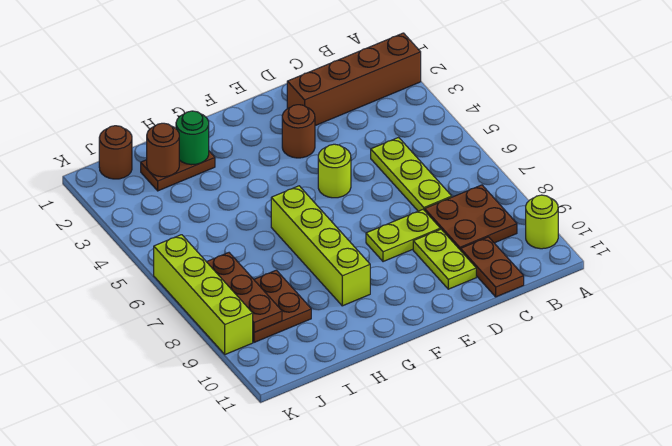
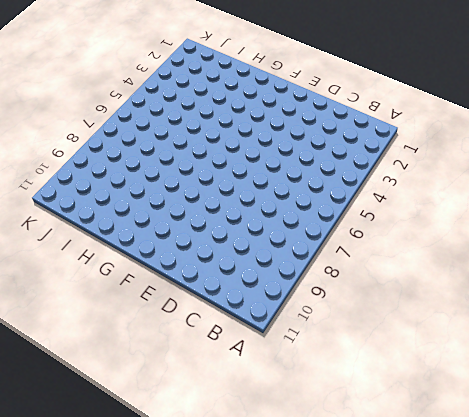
none -> brown brick A2:D2 level 1
none -> lime round brick A10 level 1
none -> brown plate B8:C9 level 1

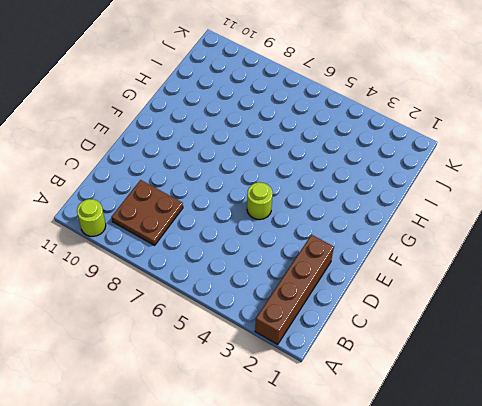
none -> lime plate C5:C7 level 1
none -> brown plate C10:C11 level 1
none -> lime plate D8:E8 level 1

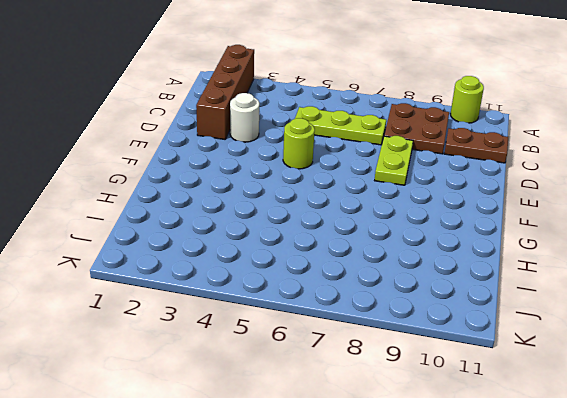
white round brick D3 level 1 -> none
none -> lime plate D9:D10 level 1
none -> brown round brick E3 level 1
none -> lime brick G6:G9 level 1

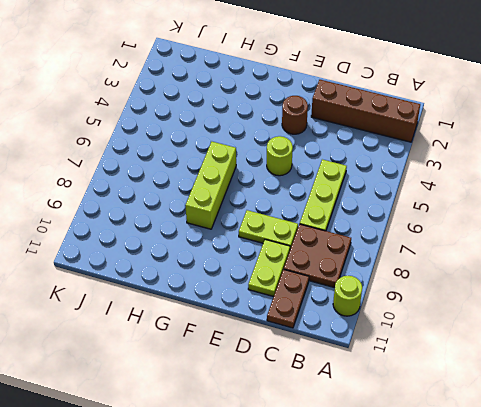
lime brick G6:G8 level 1 -> lime brick G6:G9 level 1
none -> brown plate H2:I2 level 1
none -> brown plate I8:J9 level 1
none -> brown round brick J1 level 1

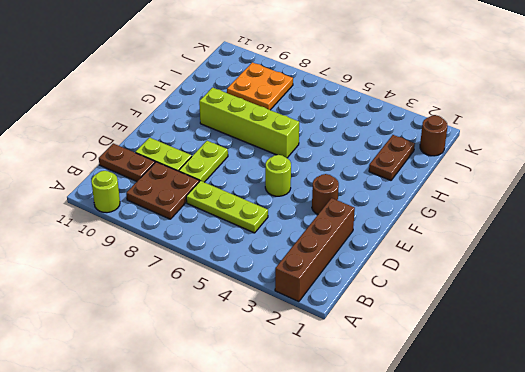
orange plate I8:J9 level 1 -> brown plate I8:J9 level 1
none -> lime brick K6:K9 level 1
none -> green round brick H2 level 2
none -> brown round brick I2 level 2

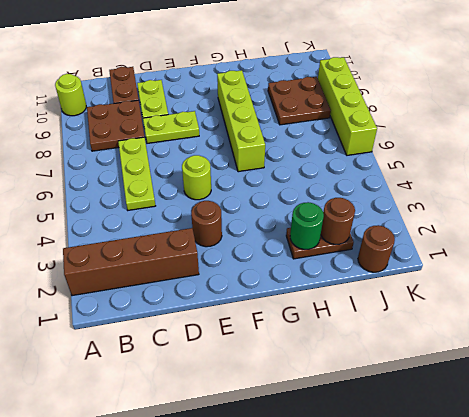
none -> brown plate J7:J9 level 2

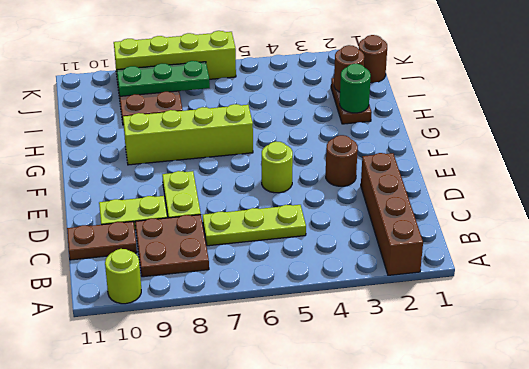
green plate J7:J9 level 2 -> brown plate J7:J9 level 2

